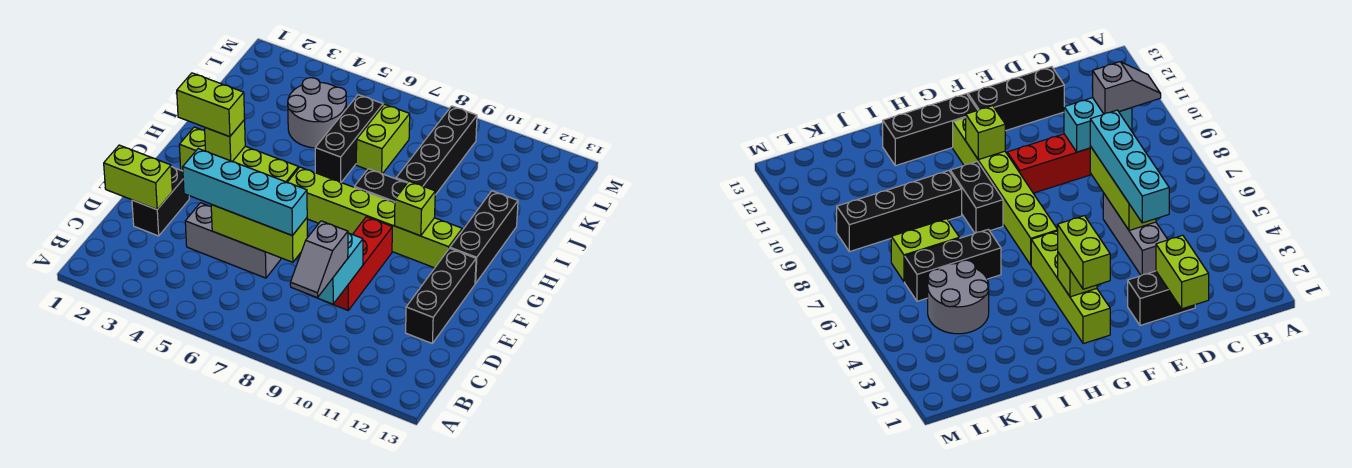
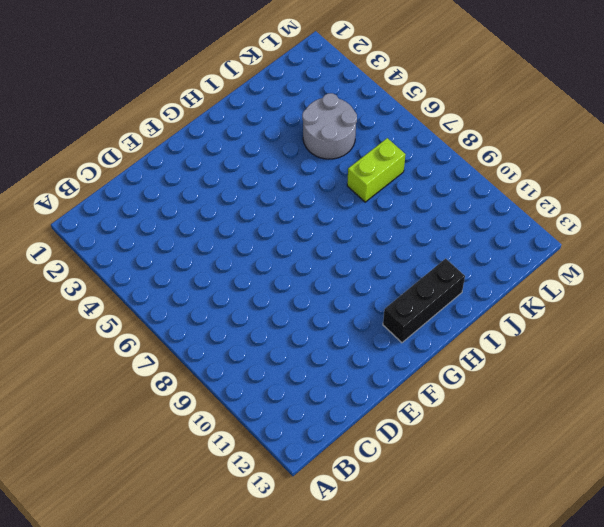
none -> black brick D2:E2 level 1
none -> grey brick D4:D6 level 1
none -> red brick D9:F9 level 1

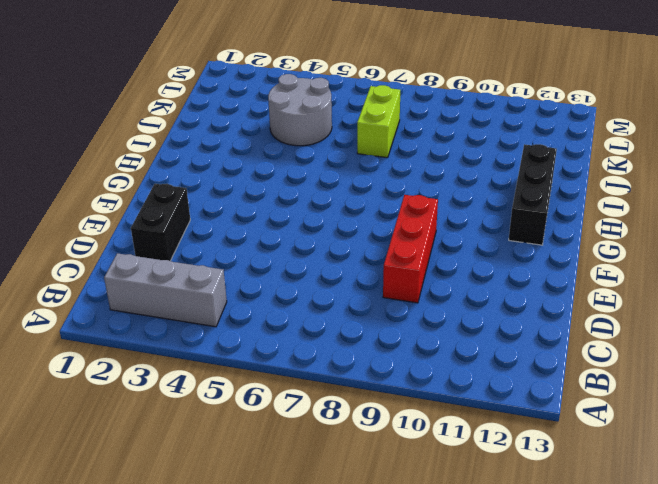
grey brick B2:B4 level 1 -> grey brick D4:D6 level 1
none -> black brick D12:F12 level 1
none -> lime brick G2:G5 level 1
none -> lime brick G6:G11 level 1

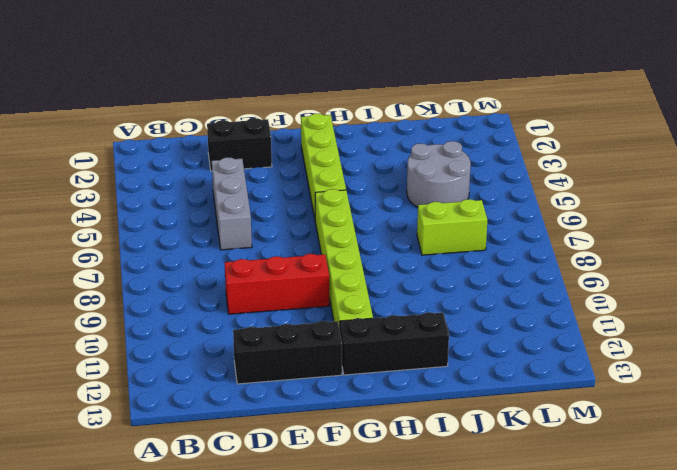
none -> black brick H8:H9 level 1
none -> black brick I6:K6 level 1
none -> black brick I9:L9 level 1

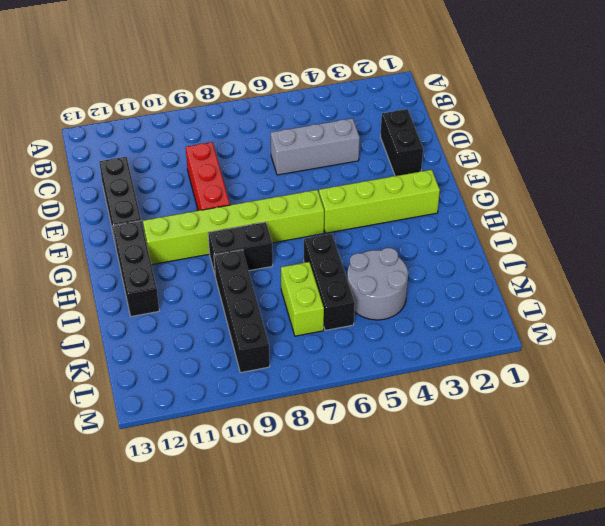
none -> cyan brick C9:D9 level 2
none -> lime brick D1:D2 level 2
none -> lime brick D5:D7 level 2

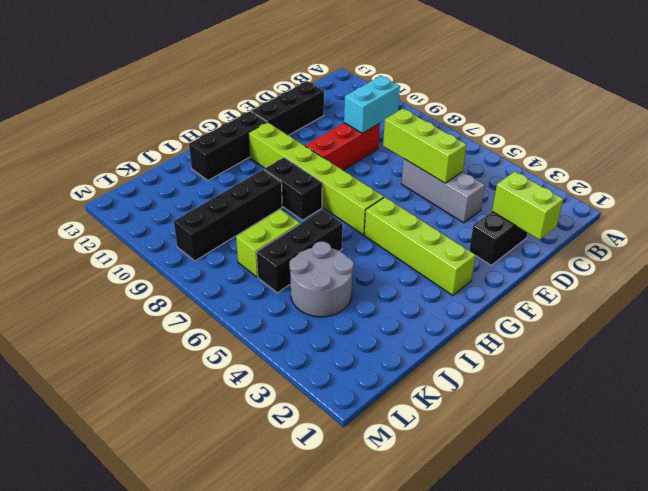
none -> lime brick G3 level 2
none -> lime brick G10 level 2
none -> grey slope B9:C9 level 3 top C

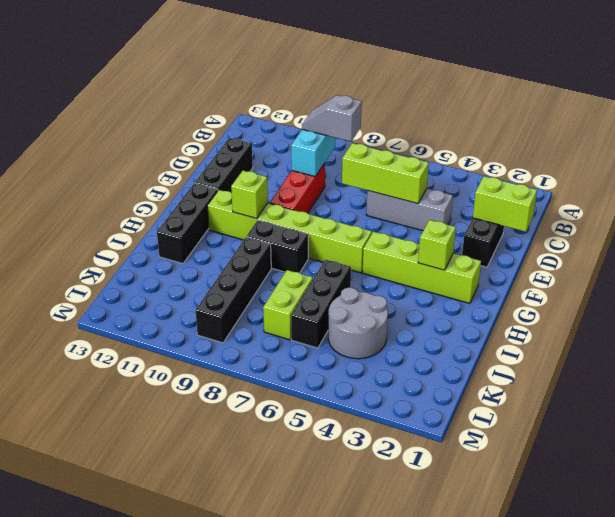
grey slope C8:C9 level 3 top 8 -> grey slope B9:C9 level 3 top C
none -> cyan brick D4:D7 level 3
none -> lime brick G2:G3 level 3

